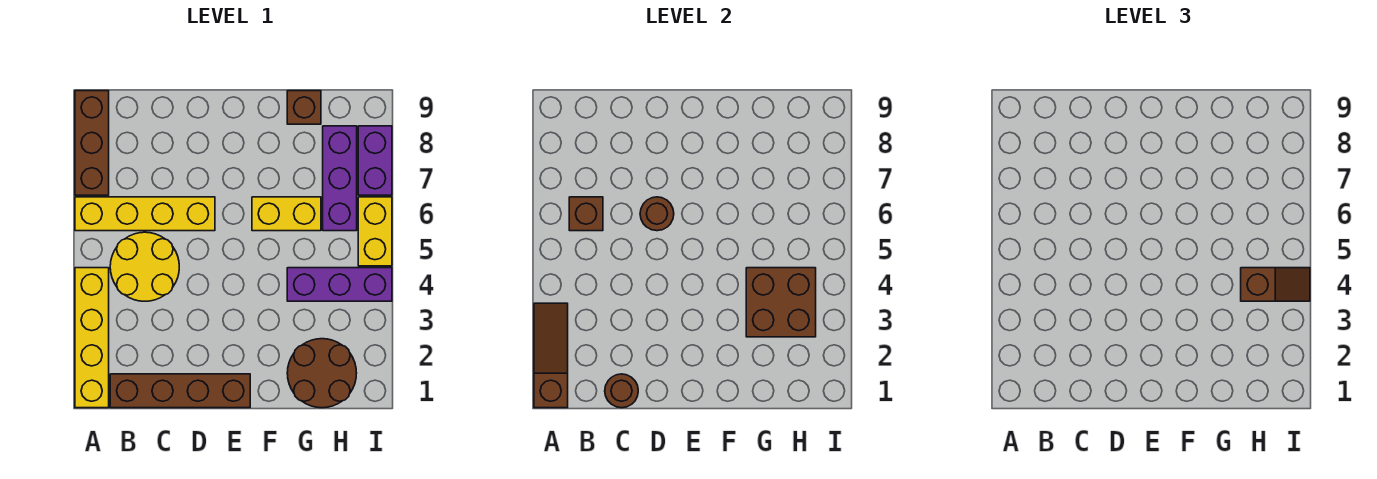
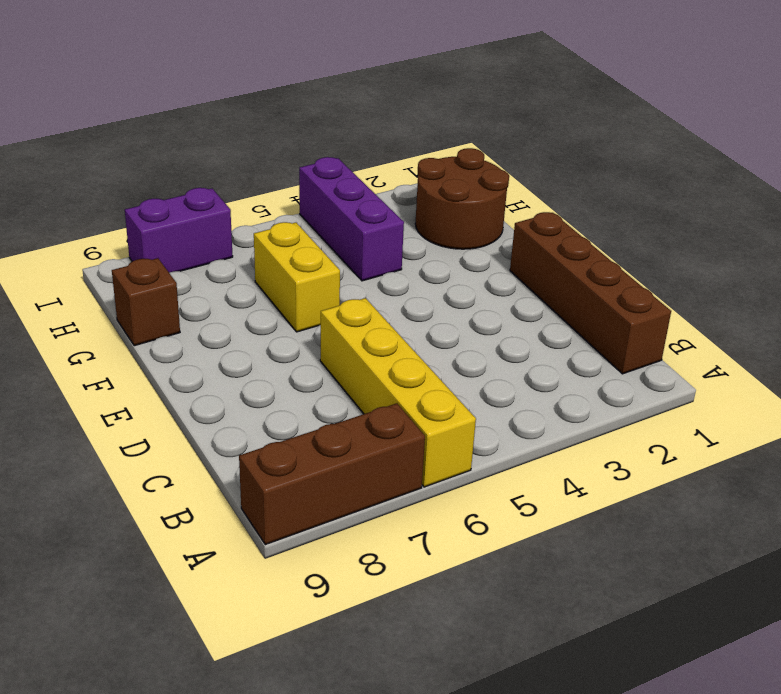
none -> yellow brick A1:A4 level 1
none -> yellow round brick B4:C5 level 1
none -> purple brick H6:H8 level 1

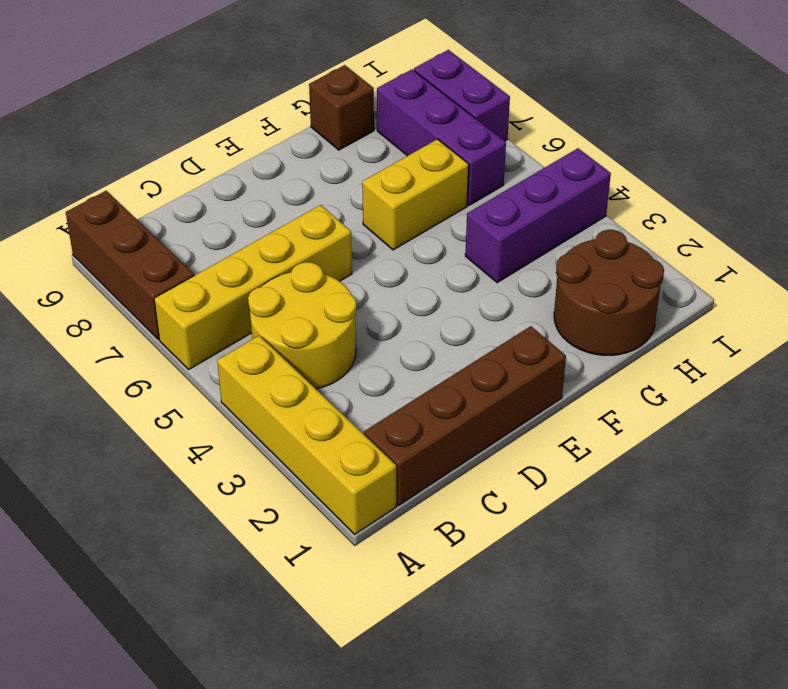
none -> yellow brick I5:I6 level 1
none -> brown slope A1:A3 level 2 top 1
none -> brown brick B6 level 2

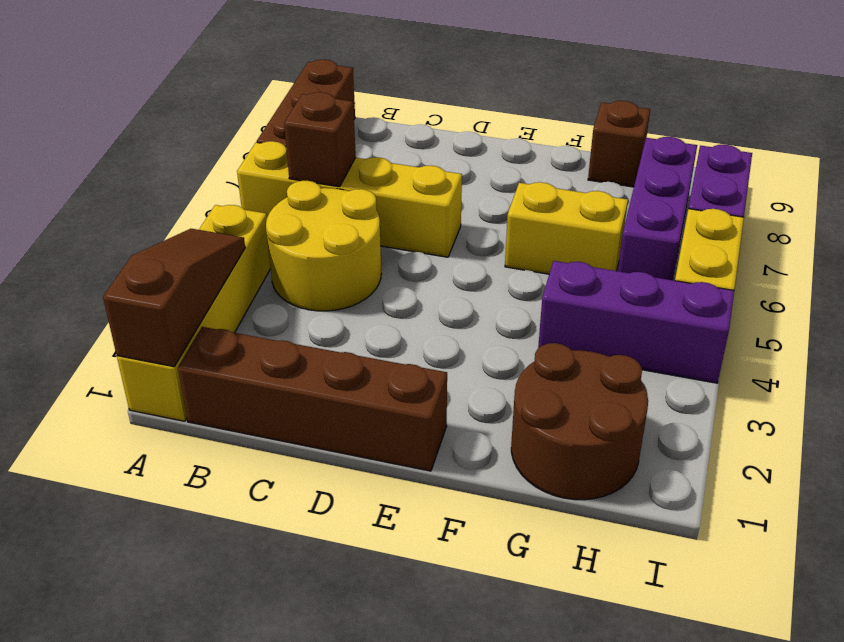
none -> brown round brick C1 level 2
none -> brown round brick D6 level 2
none -> brown brick G3:H4 level 2

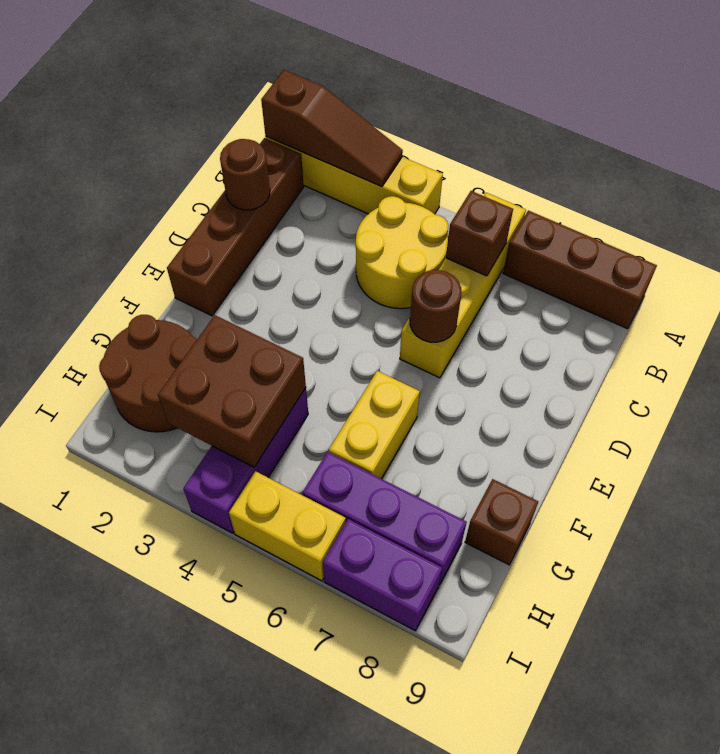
none -> brown slope H4:I4 level 3 top H

